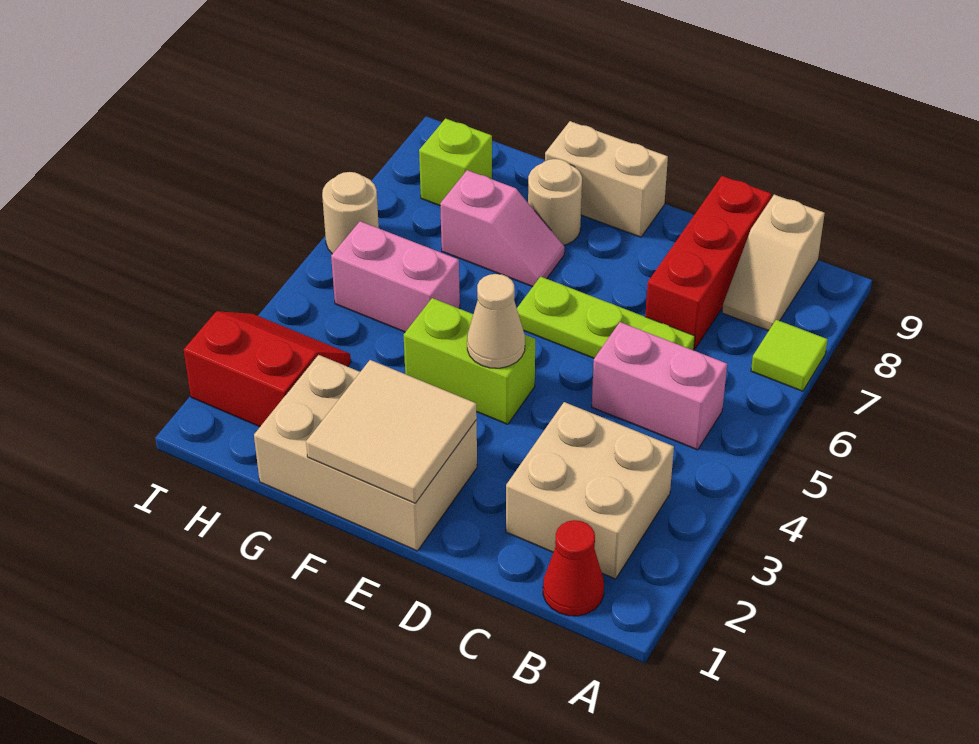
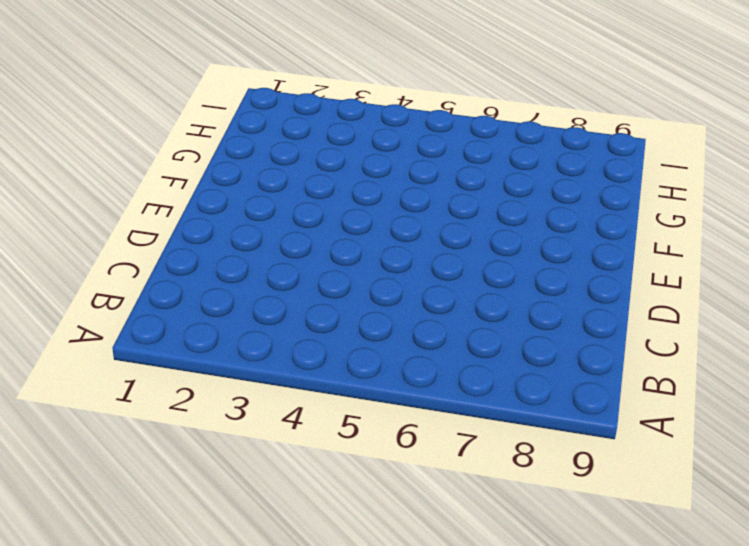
none -> lime tile A7 level 1
none -> red cone B1 level 1
none -> tan brick B2:C3 level 1

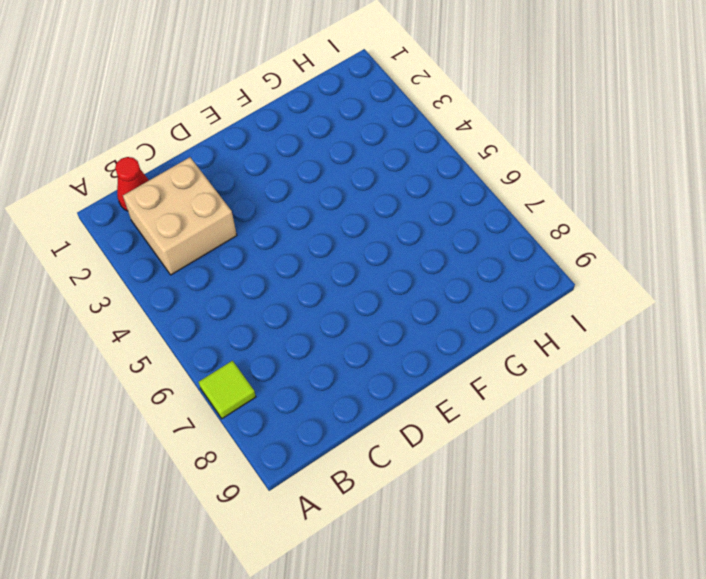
none -> pink brick B5:C5 level 1
none -> tan slope B8:B9 level 1 top 9
none -> lime plate C6:E6 level 1

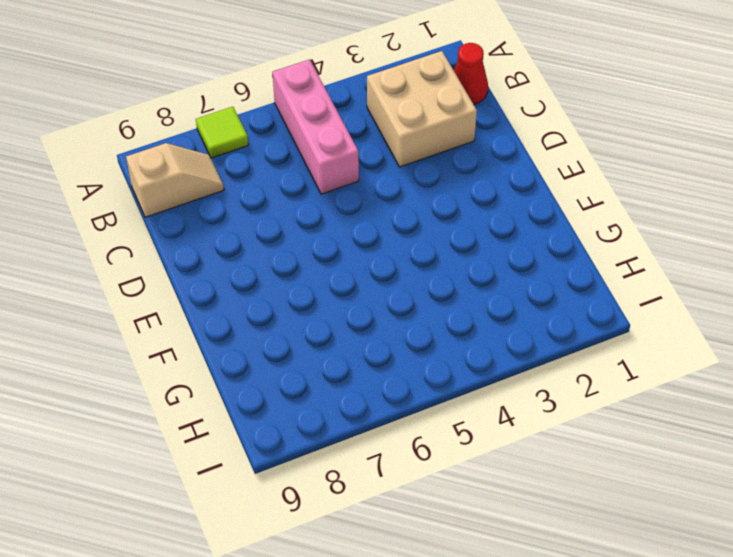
pink brick A5:C5 level 1 -> pink brick B5:C5 level 1
none -> lime plate C6:E6 level 1
none -> red brick C7:C9 level 1
none -> tan brick E1:G2 level 1

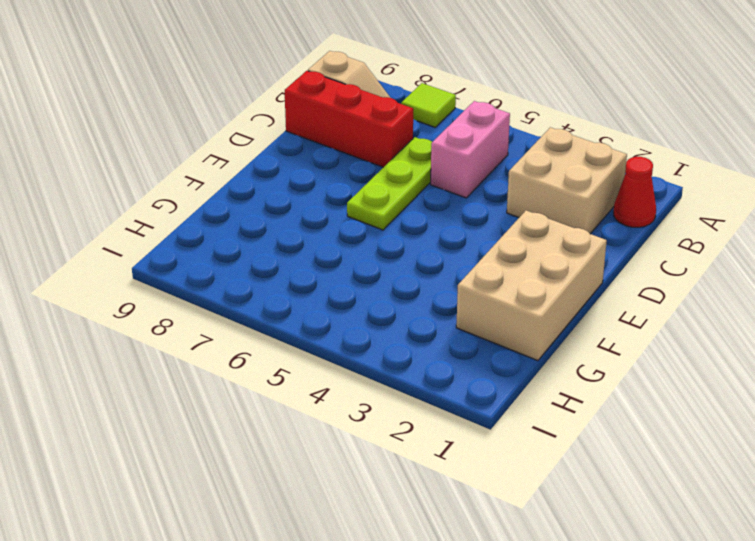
none -> lime brick E4:F4 level 1
none -> tan brick E9:F9 level 1
none -> pink slope F7:G7 level 1 top G

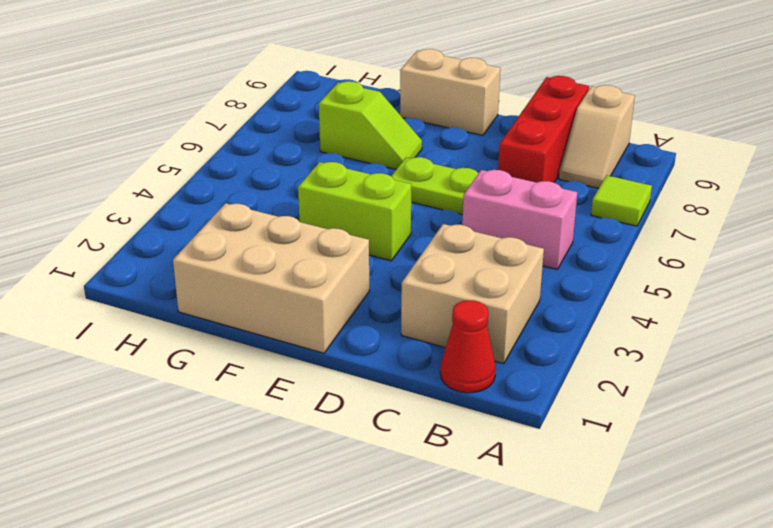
lime slope F7:G7 level 1 top G -> pink slope F7:G7 level 1 top G
none -> tan round brick F8 level 1
none -> pink brick G5:H5 level 1
none -> red slope H2:I3 level 1 top 2

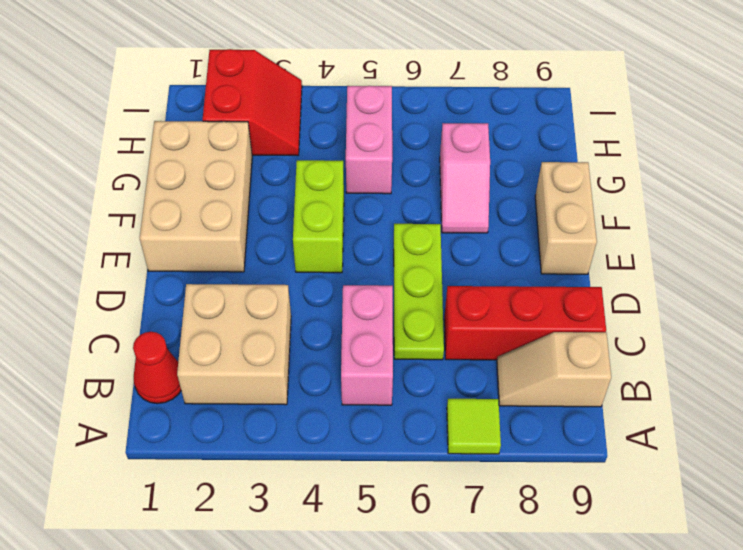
none -> tan round brick F8 level 1
none -> lime brick H8 level 1
none -> tan round brick I6 level 1

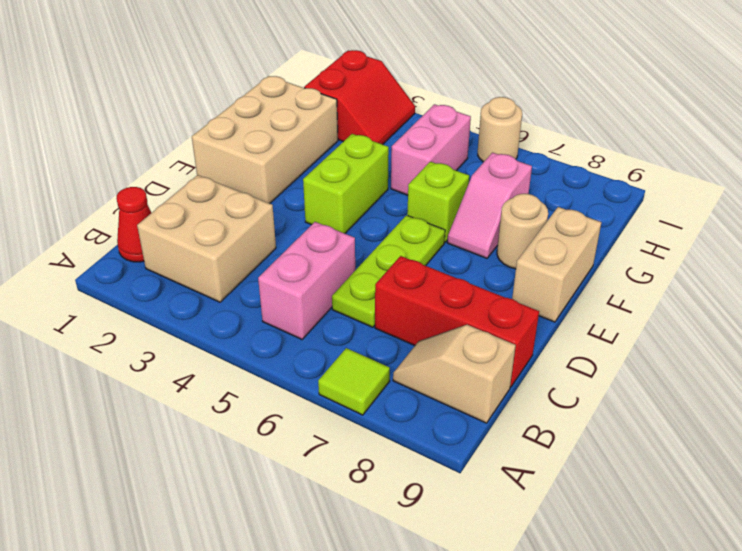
lime brick F6 level 1 -> lime brick H8 level 1
none -> tan tile E1:F2 level 2
none -> tan cone E4 level 2

